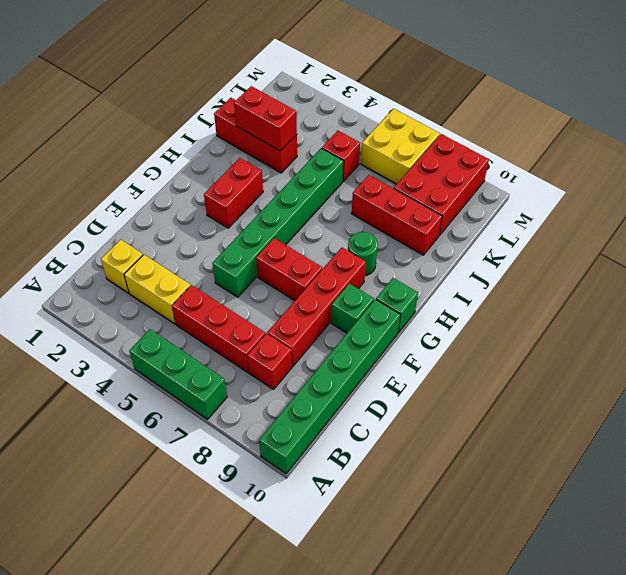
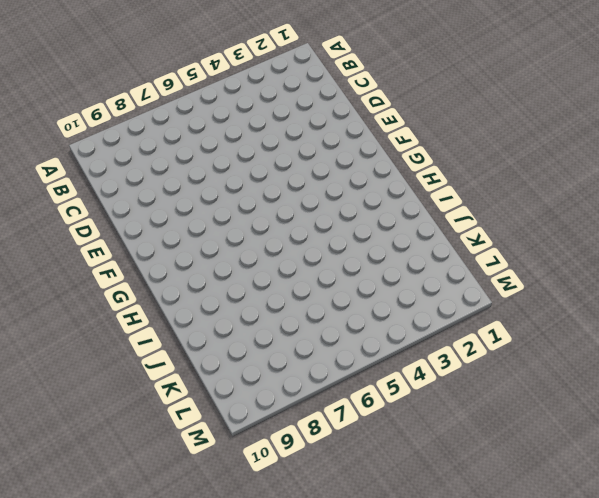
none -> green brick A5:A7 level 1
none -> green brick A10:F10 level 1
none -> yellow brick C2 level 1

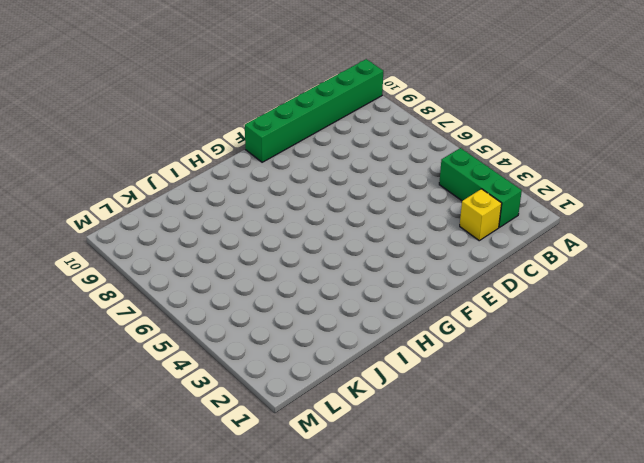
green brick B2:B4 level 1 -> green brick A5:A7 level 1
none -> yellow brick C3:C4 level 1
none -> red brick C5:C7 level 1
none -> red brick C8 level 1

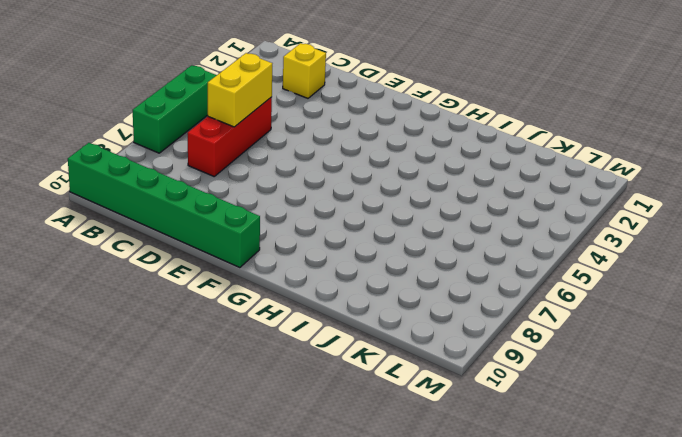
yellow brick C5:C6 level 2 -> yellow brick C3:C4 level 1
none -> red brick C8 level 1
none -> red brick D8:G8 level 1
none -> green brick E5:J5 level 1

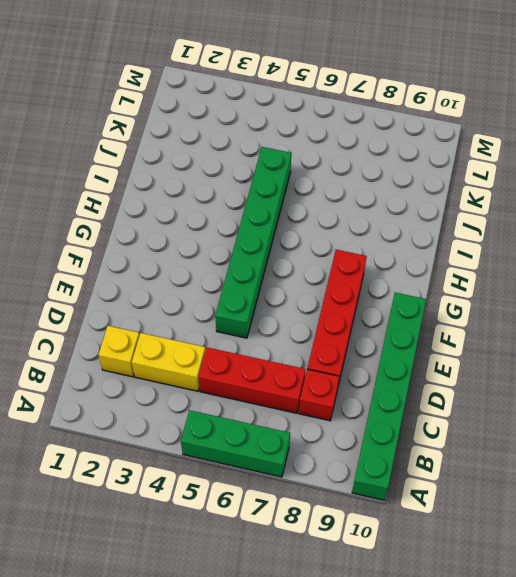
none -> red brick F6:F7 level 1
none -> green brick F9 level 1
none -> red brick G3:H3 level 1

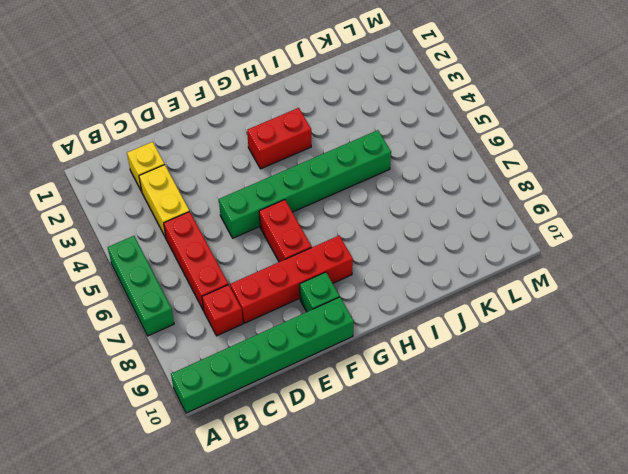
none -> green brick G10 level 1
none -> green round brick H8 level 1
none -> red brick J1:J3 level 1

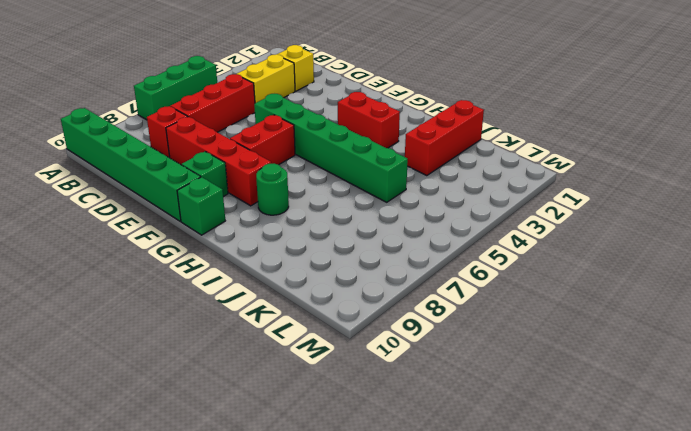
none -> red brick J7:J9 level 1
none -> red brick K5 level 1
none -> red brick K8:M9 level 1

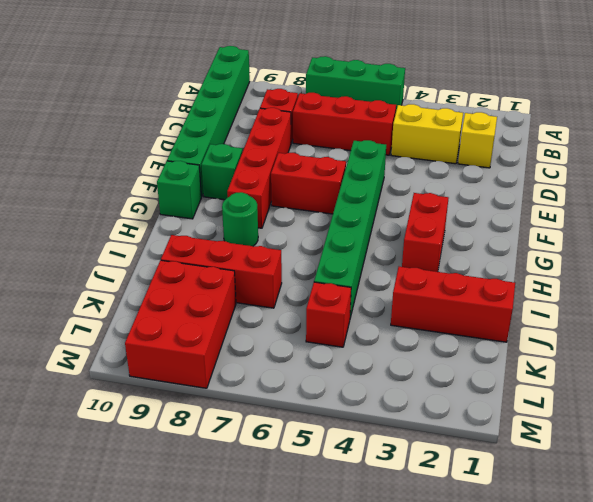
none -> yellow brick L6:M7 level 1
none -> red brick J2:J3 level 2

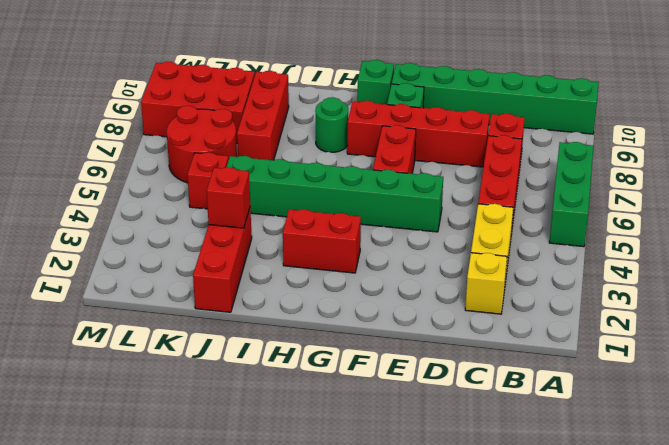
red brick J3 level 2 -> red brick J2:J3 level 2
red round brick K6:L7 level 1 -> yellow brick L6:M7 level 1

